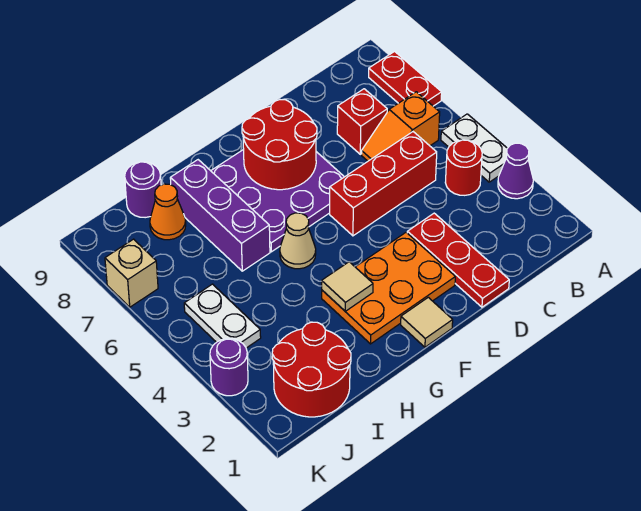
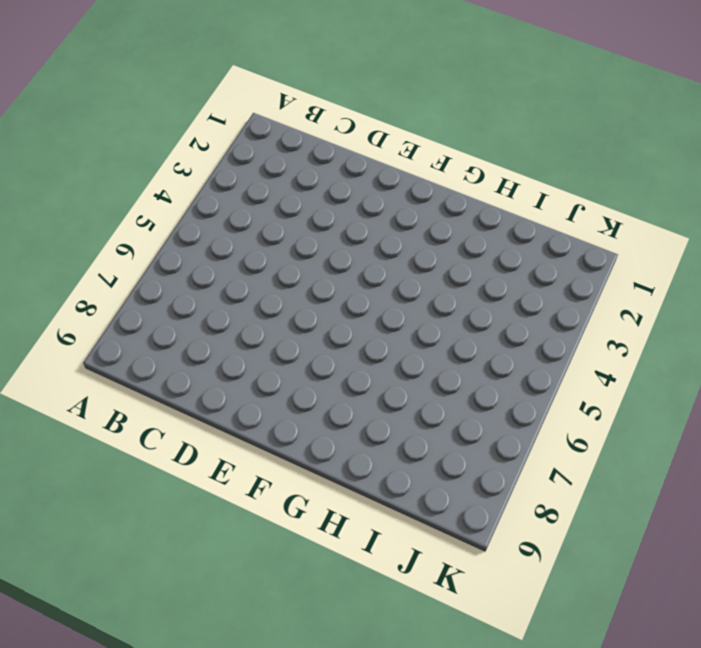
none -> purple cone A3 level 1
none -> white plate A4:A5 level 1
none -> red plate A7:A8 level 1

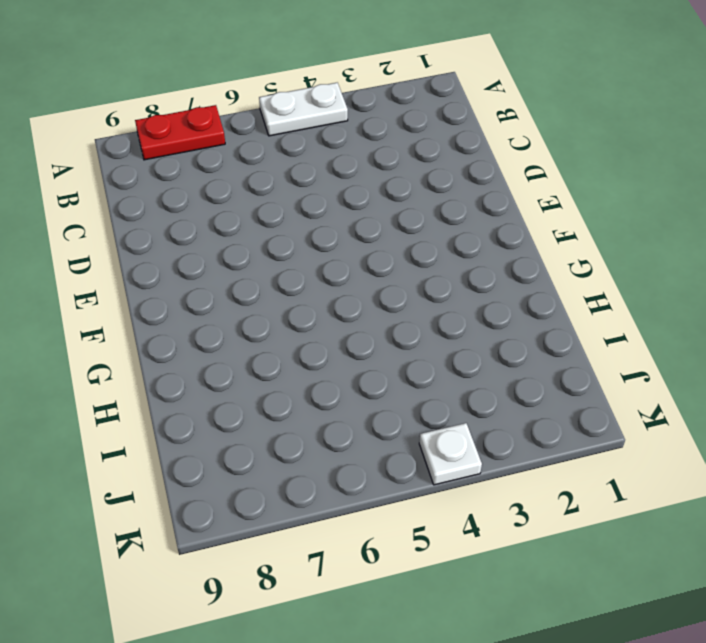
white plate K4 level 1 -> none
none -> purple cone A3 level 1
none -> red round brick B4 level 1
none -> orange slope B6:C6 level 1 top B

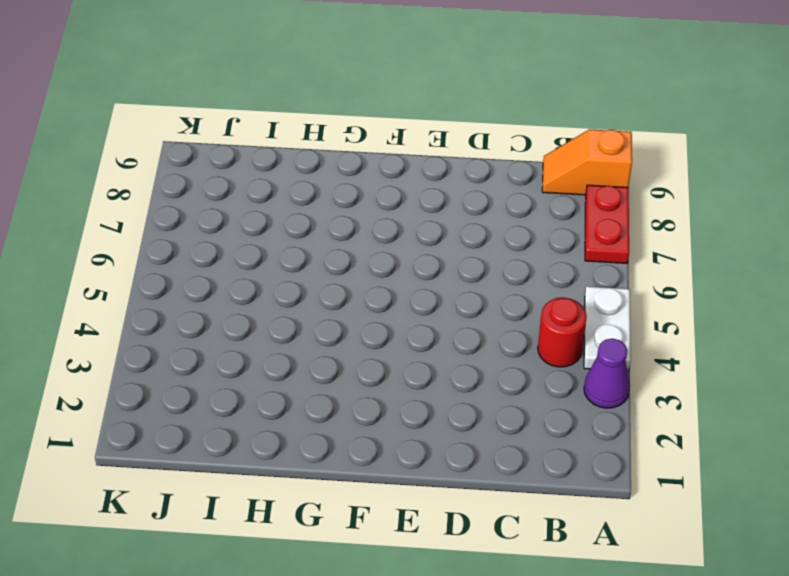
orange slope A9:B9 level 1 top A -> orange slope B6:C6 level 1 top B
none -> red brick C5:E5 level 1
none -> red brick C7 level 1
none -> red plate D1:D3 level 1

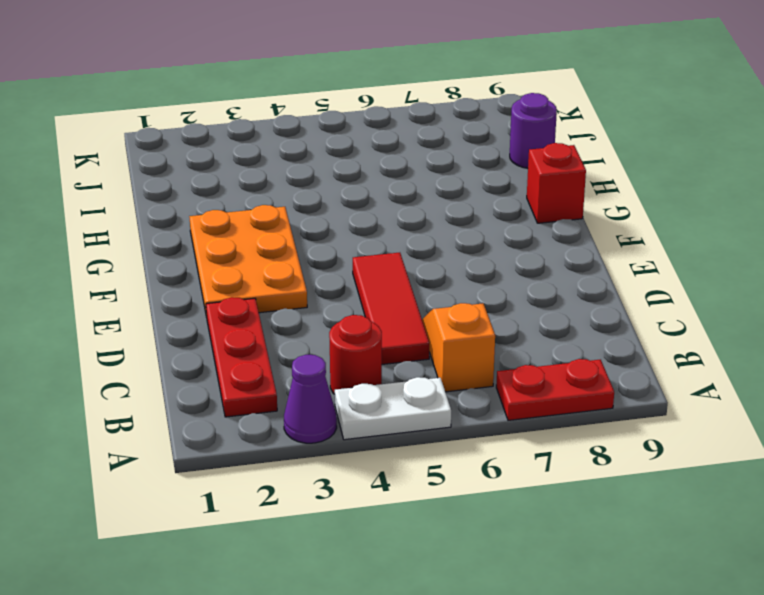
red plate B2:D2 level 1 -> red plate D1:D3 level 1
red tile C5:E5 level 1 -> red brick C5:E5 level 1
red brick G9 level 1 -> red brick C7 level 1
none -> purple plate E6:G8 level 1
none -> tan tile F1 level 1
none -> tan cone G5 level 1

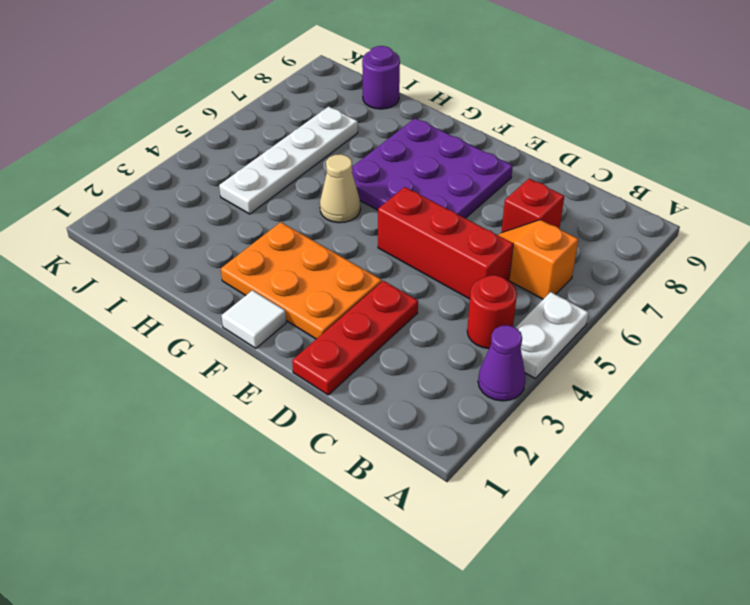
white tile F1 level 1 -> tan tile F1 level 1
white plate I4:I7 level 1 -> none
none -> red plate A7:A8 level 1
none -> purple brick H6:H8 level 1
none -> red round brick I1:J2 level 1

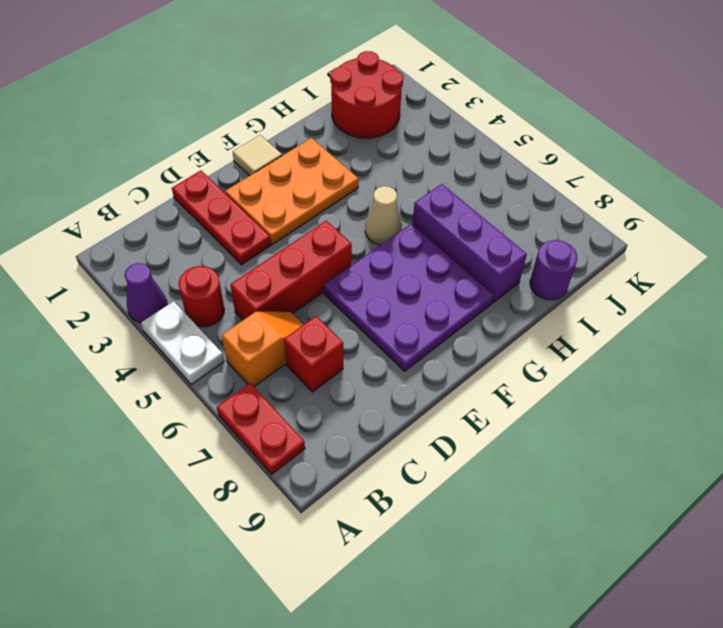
none -> orange cone I8 level 1
none -> white plate J4:J5 level 1
none -> purple round brick K3 level 1

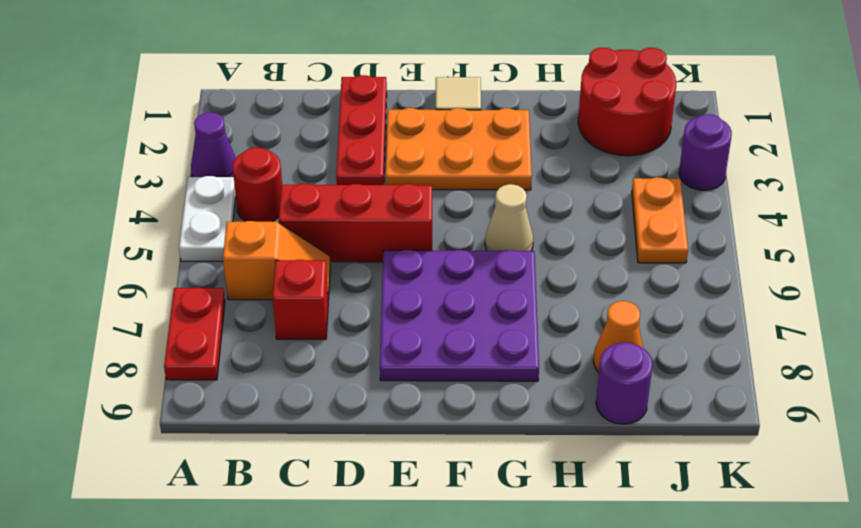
orange plate J4:J5 level 1 -> white plate J4:J5 level 1
none -> purple brick H6:H8 level 1
none -> tan brick K7 level 1
none -> red round brick E7:F8 level 2

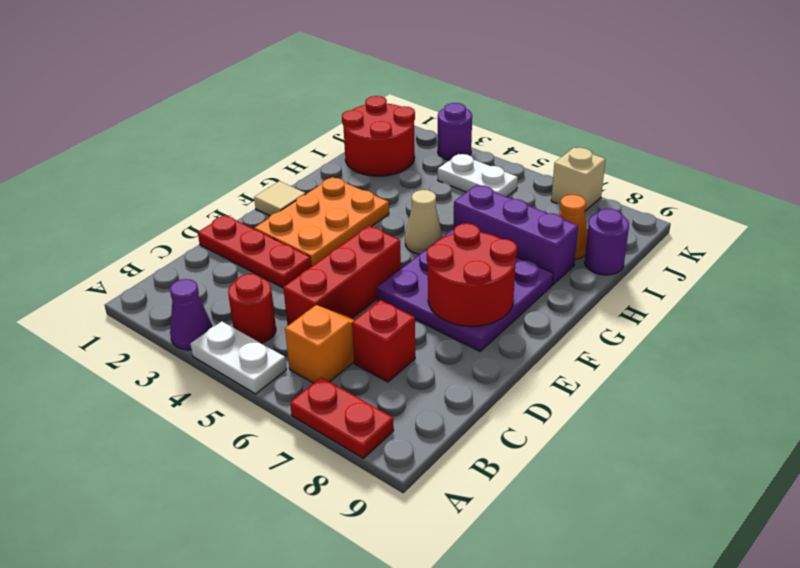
none -> tan tile G3 level 2

